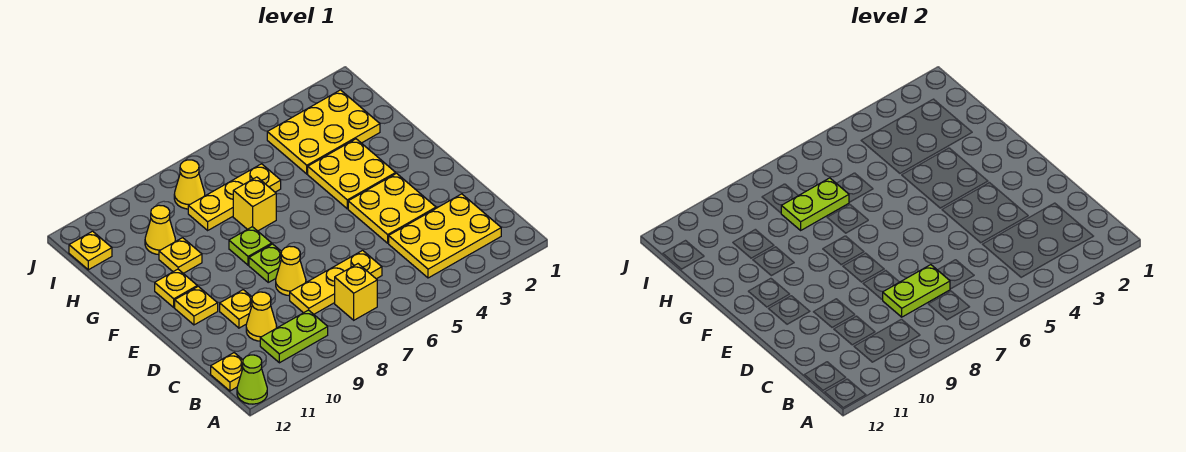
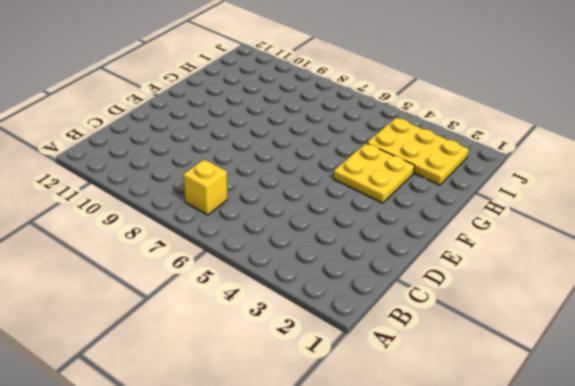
none -> lime cone A12 level 1
none -> yellow plate B2:C4 level 1
none -> lime plate B9:B10 level 1

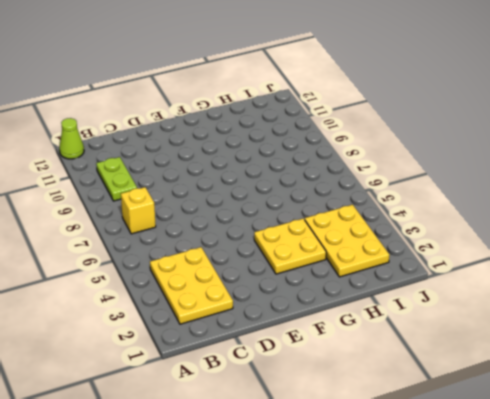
none -> yellow plate B12 level 1
none -> yellow plate C6:C8 level 1
none -> yellow cone C10 level 1

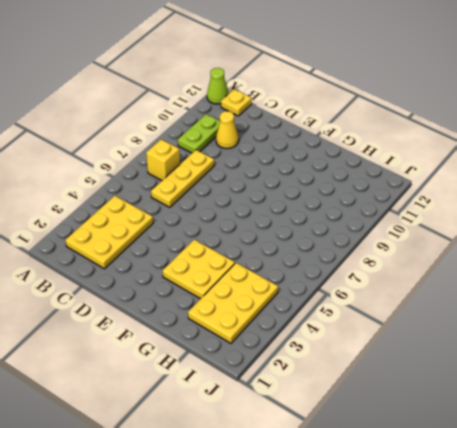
none -> yellow plate D3:E4 level 1
none -> yellow cone D8 level 1
none -> yellow plate D10 level 1

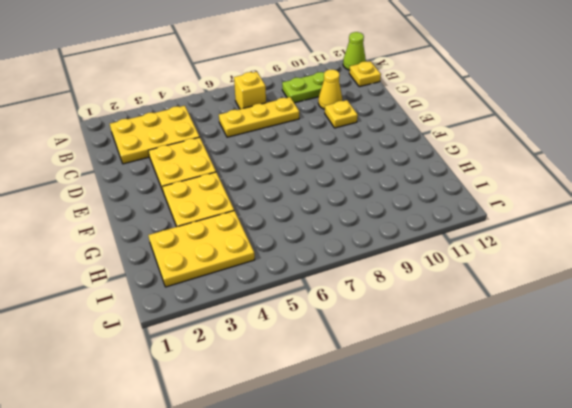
none -> yellow cone D8 level 1
none -> lime plate E8 level 1
none -> yellow plate E11 level 1

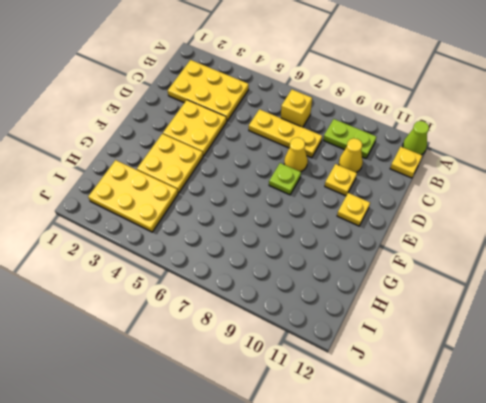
none -> lime plate F8 level 1
none -> yellow plate F11 level 1
none -> yellow brick G7 level 1

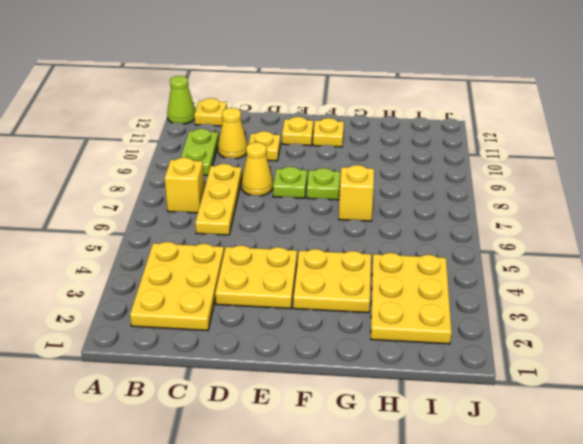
none -> yellow plate G10 level 1
none -> yellow plate H6:H8 level 1
none -> yellow cone H10 level 1

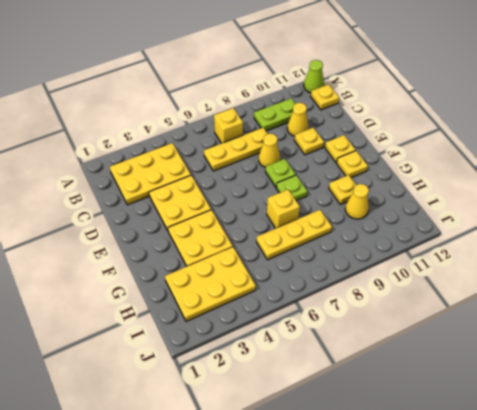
none -> yellow cone I8 level 1
none -> yellow plate I12 level 1
none -> lime plate C7:C8 level 2

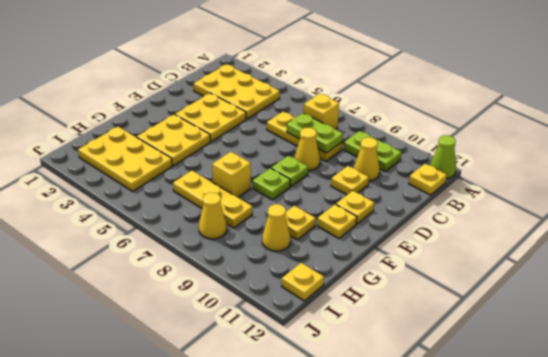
none -> lime plate H7:H8 level 2

